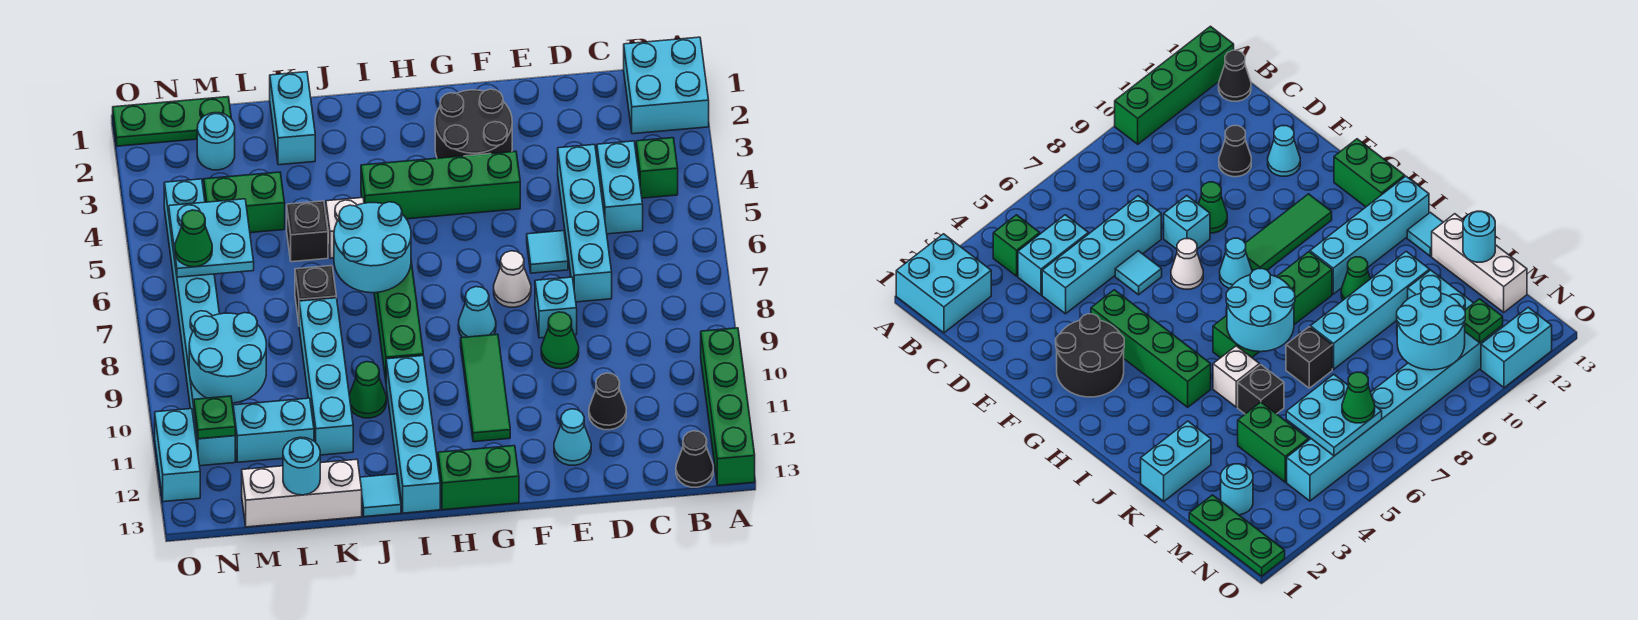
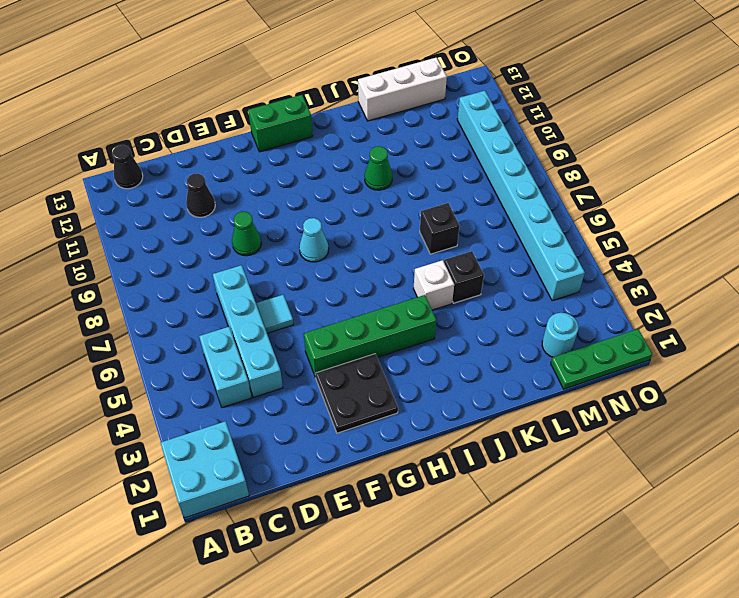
black plate F2:G3 level 1 -> black round brick F2:G3 level 1
none -> green brick A10:A13 level 1
none -> green brick B4 level 1
none -> cyan brick E8 level 1
none -> cyan cone E12 level 1

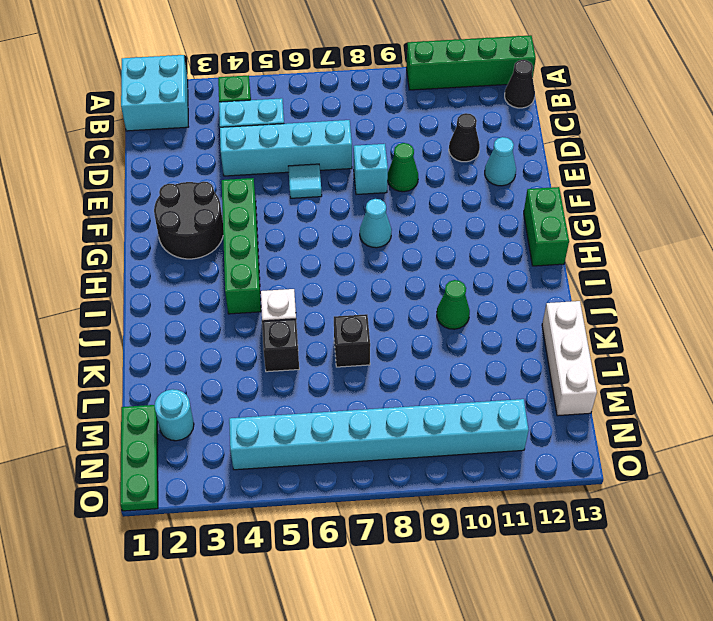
none -> white cone F7 level 1
none -> green tile G9:G11 level 1
none -> green brick I6:I9 level 1
none -> cyan brick I10:I13 level 1

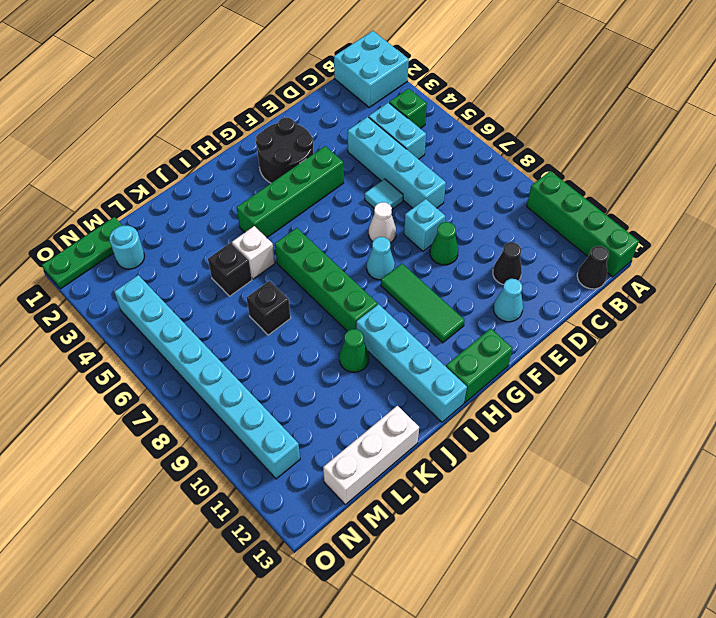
none -> cyan tile J13 level 1
none -> cyan brick K1:K2 level 1
none -> cyan brick K8:K11 level 1
none -> green brick L4:M4 level 1

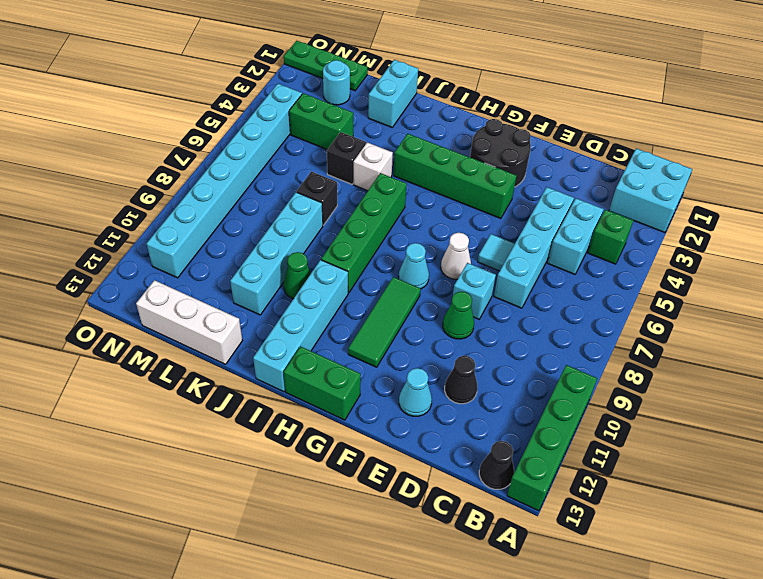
none -> cyan tile J13 level 1
none -> cyan brick L11:M11 level 1
none -> cyan brick O11:O12 level 1
none -> cyan round brick I6:J7 level 2

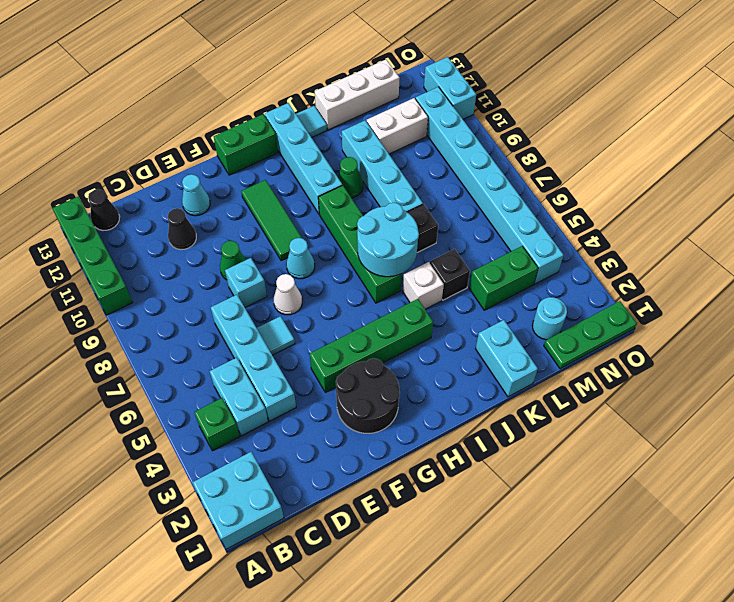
white brick L11:M11 level 1 -> cyan brick L11:M11 level 1
none -> cyan round brick L13 level 2
none -> cyan plate M5:N6 level 2
none -> cyan round brick M9:N10 level 2
none -> green plate N11 level 2

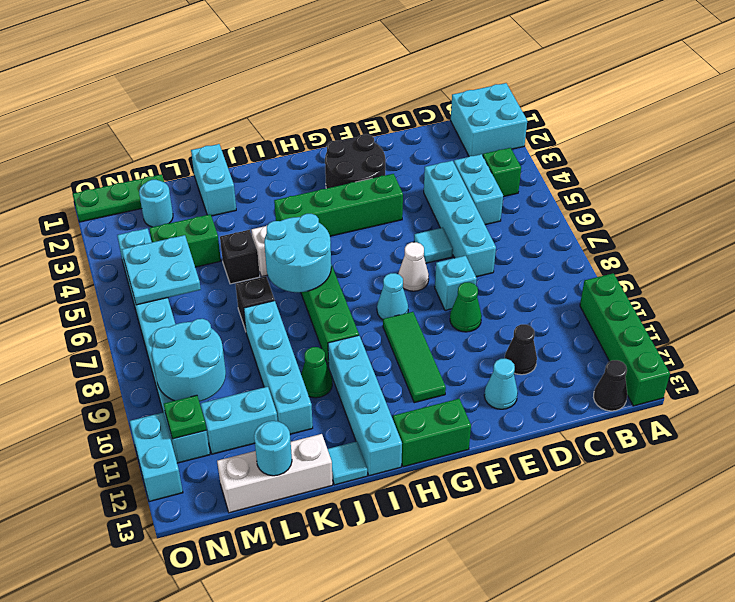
none -> green cone N6 level 3

